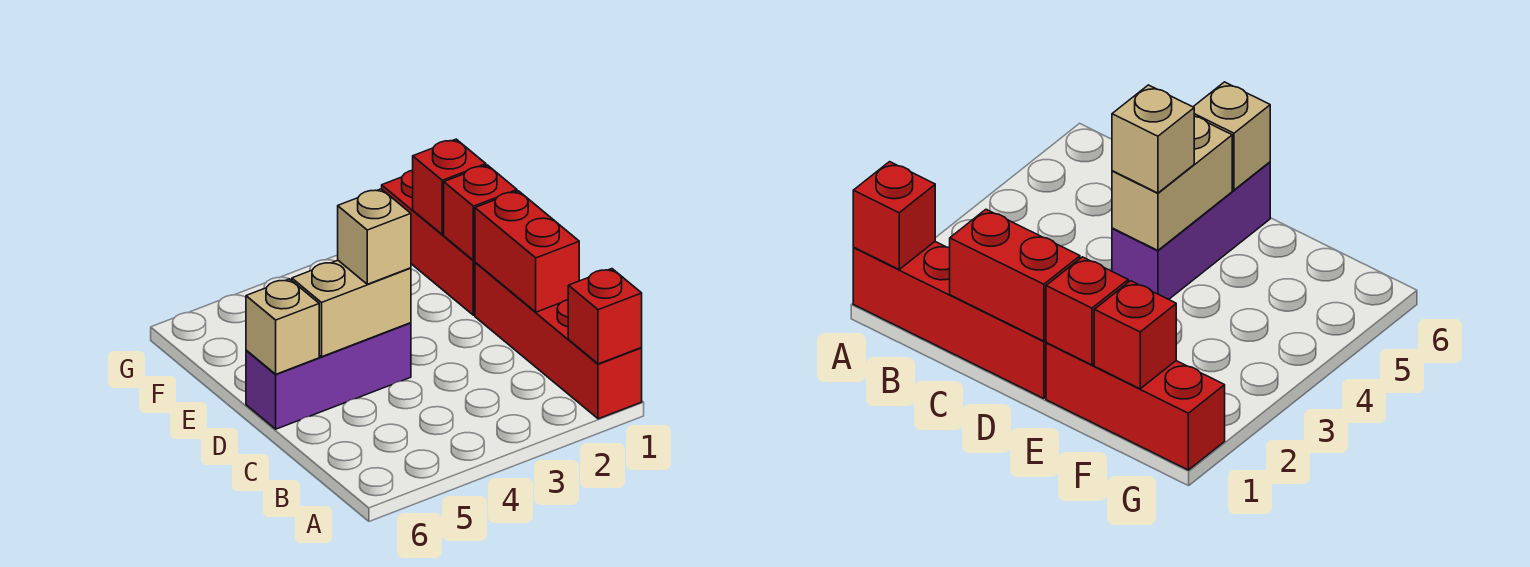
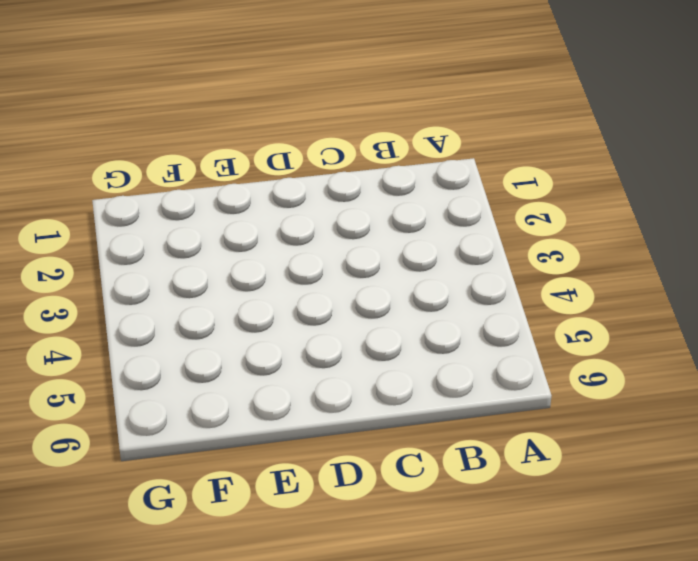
none -> red brick A1:D1 level 1
none -> purple brick D4:D6 level 1

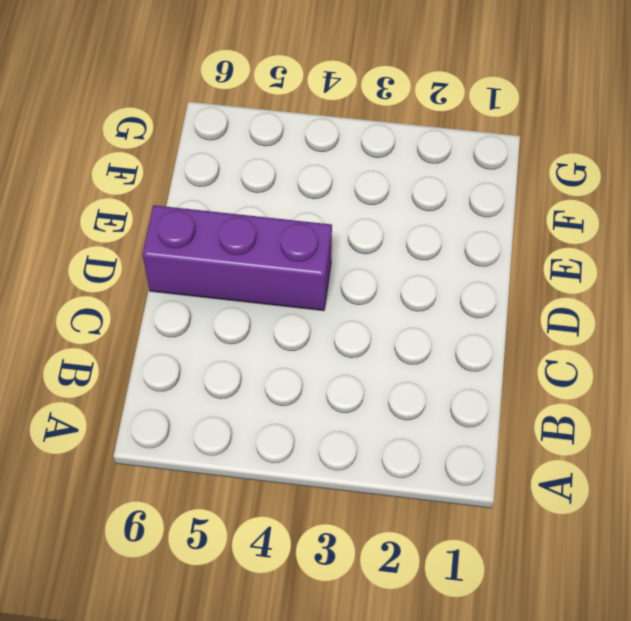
none -> red brick A1:D1 level 1
none -> red brick E1:G1 level 1

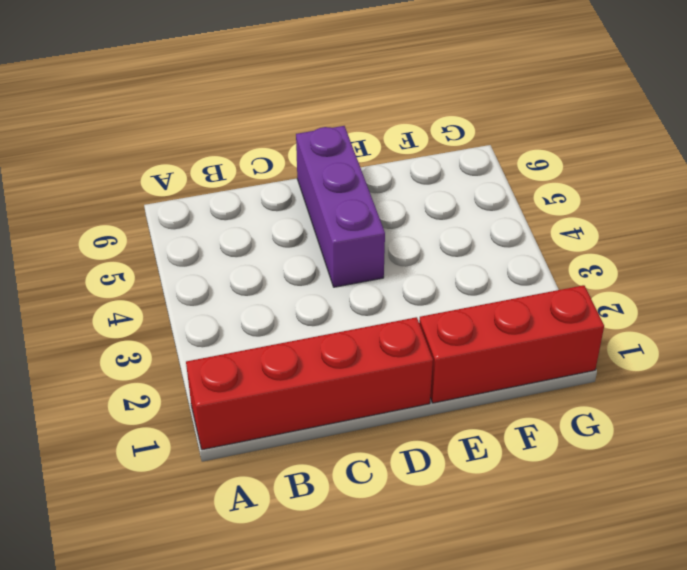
none -> red brick A1 level 2
none -> red brick C1:D1 level 2

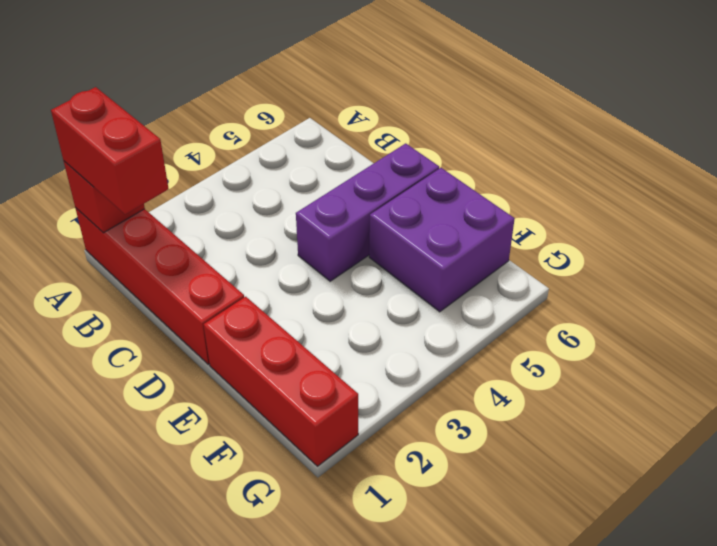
red brick A1:B1 level 3 -> red brick C1:D1 level 2
purple brick E5:F6 level 1 -> none
none -> tan brick D4:D5 level 2
none -> tan brick D6 level 2

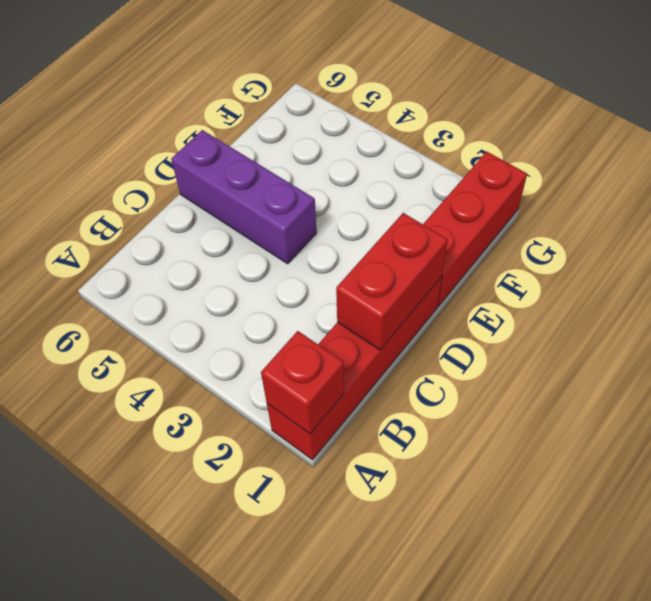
none -> tan brick D4:D5 level 2
none -> tan brick D6 level 2

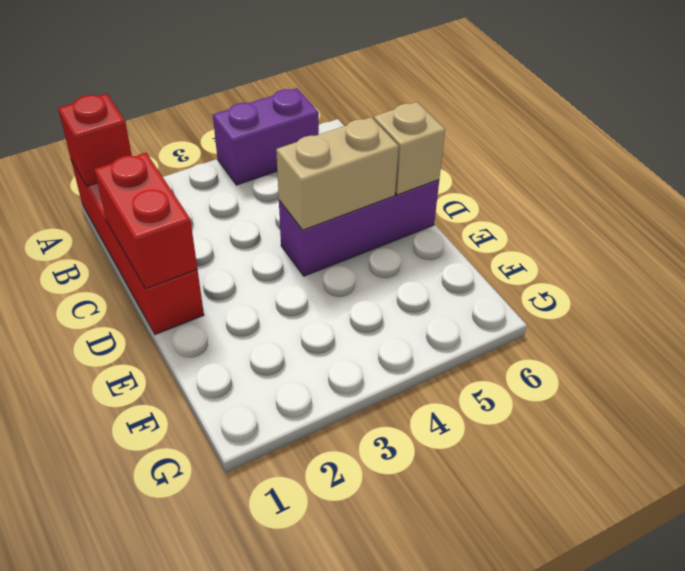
purple brick A4:A5 level 1 -> none
none -> red brick E1:G1 level 1
none -> red brick E1 level 2

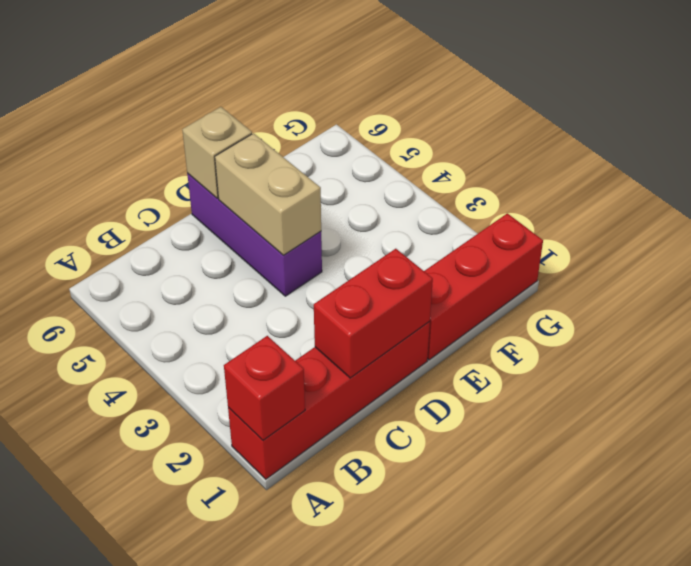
none -> red brick E1 level 2
none -> red brick F1 level 2

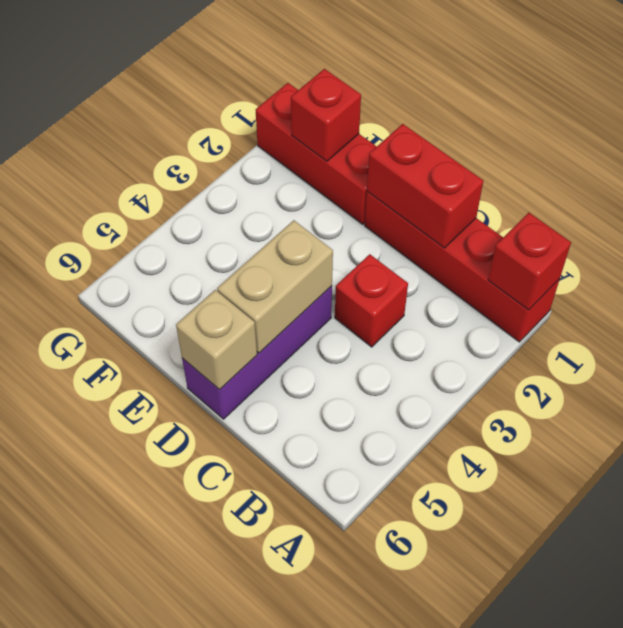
red brick C3 level 1 -> red brick E1 level 2
none -> tan brick D4 level 3

